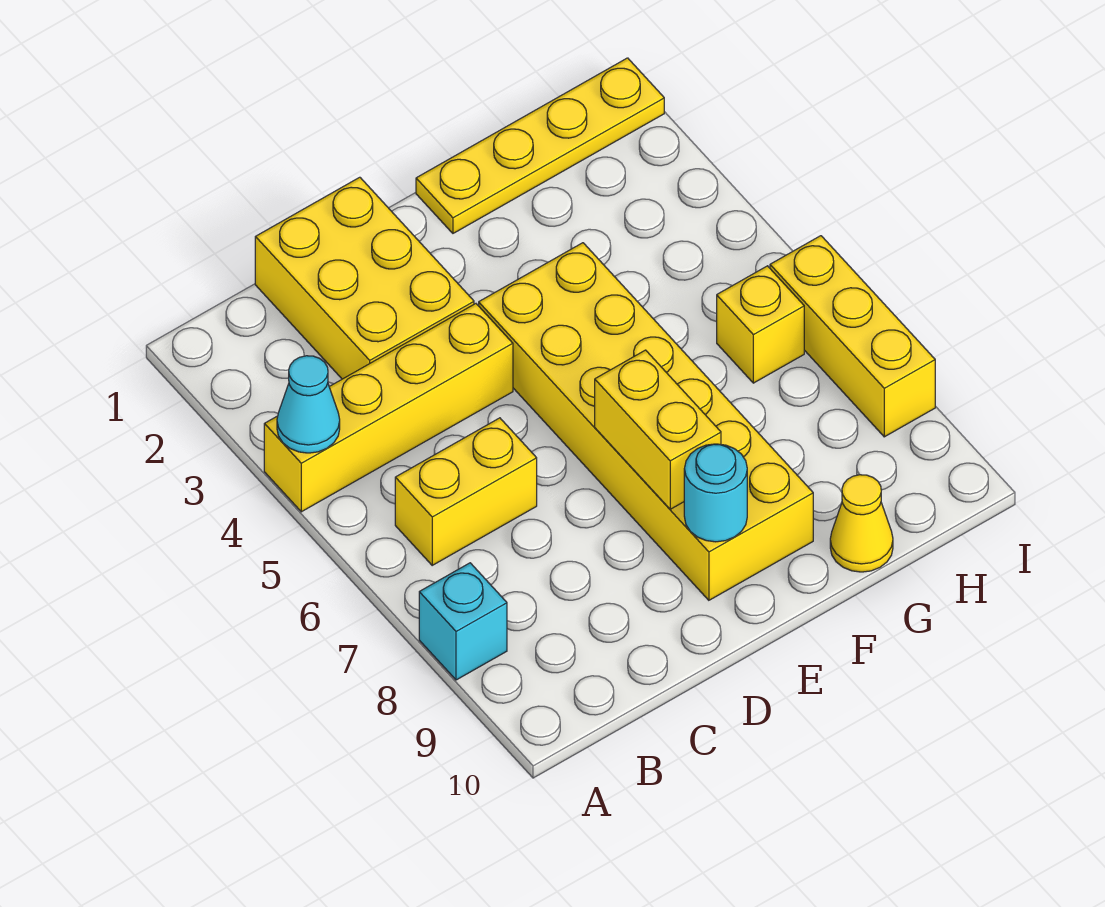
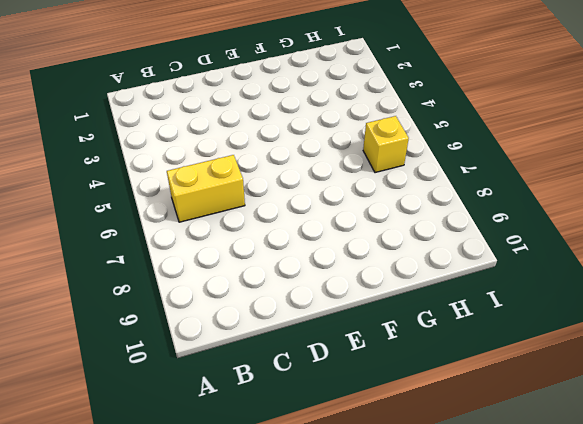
none -> yellow brick A4:D4 level 1
none -> cyan brick A8 level 1
none -> yellow brick C1:D3 level 1

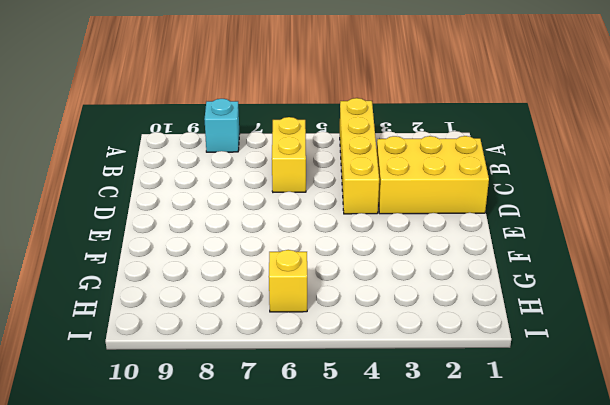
none -> yellow brick E4:F9 level 1
none -> yellow plate F1:I1 level 1
none -> yellow cone G10 level 1

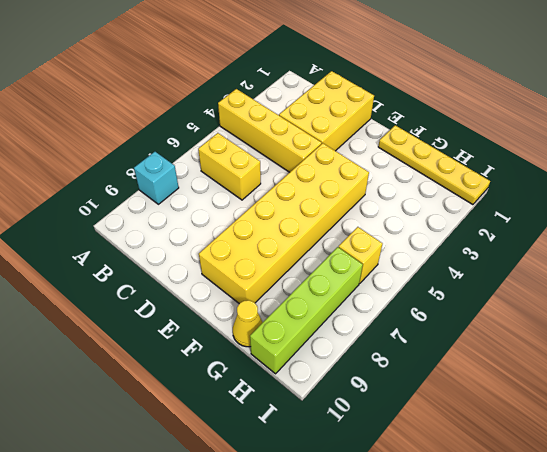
lime brick H7:H10 level 1 -> none
none -> yellow brick I6:I8 level 1
none -> cyan cone A4 level 2
none -> yellow brick E7:E8 level 2

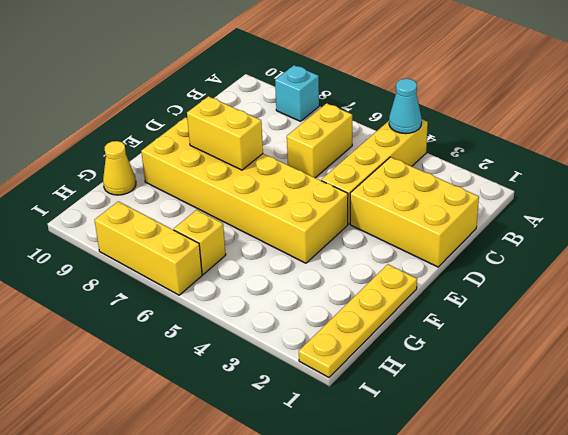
none -> cyan round brick E9 level 2

